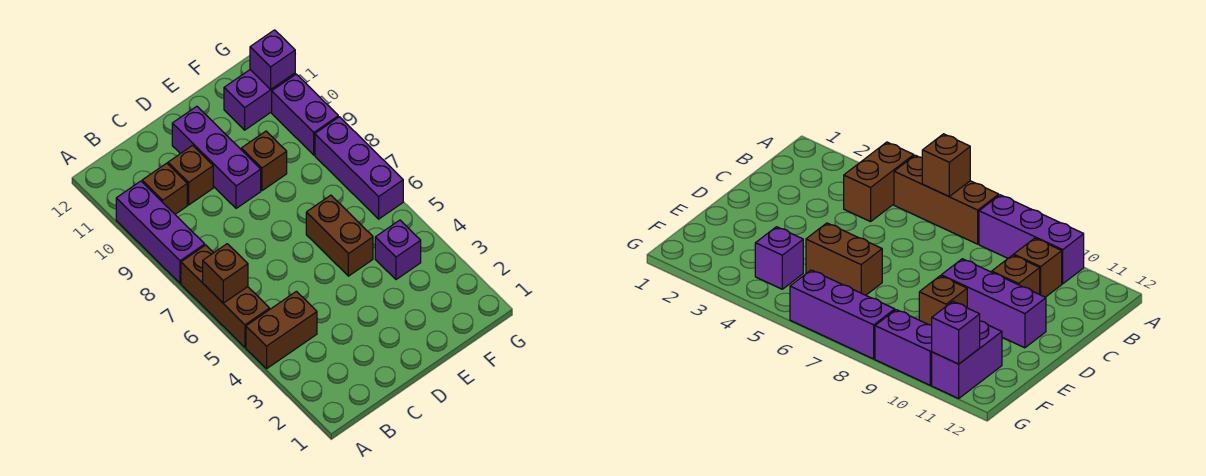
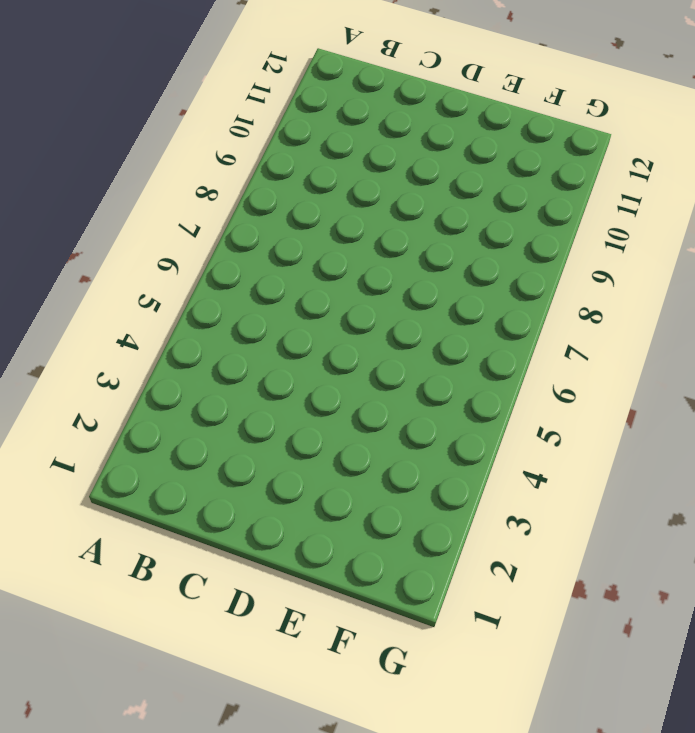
none -> brown brick A4:B4 level 1
none -> brown brick A5:A7 level 1
none -> purple brick A8:A10 level 1

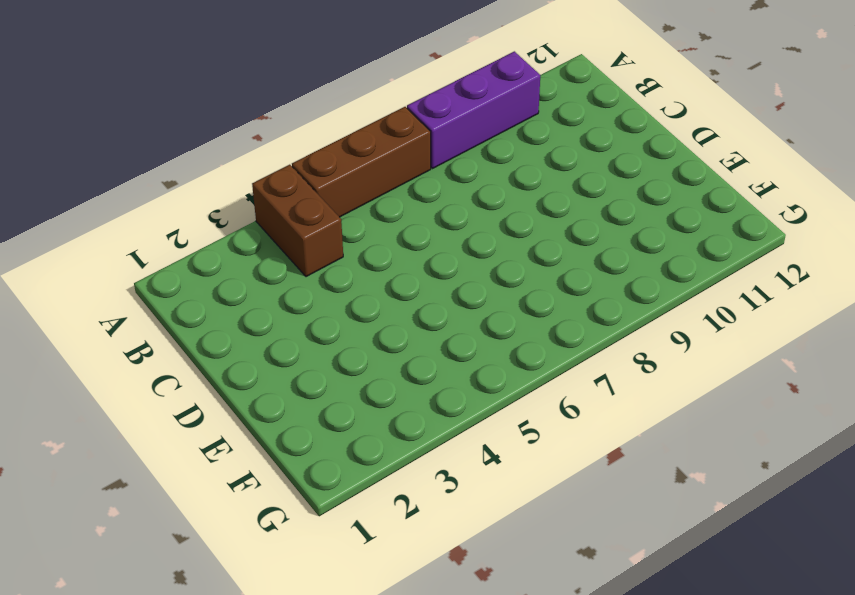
none -> brown brick B10 level 1
none -> brown brick C10 level 1
none -> purple brick D9:D11 level 1

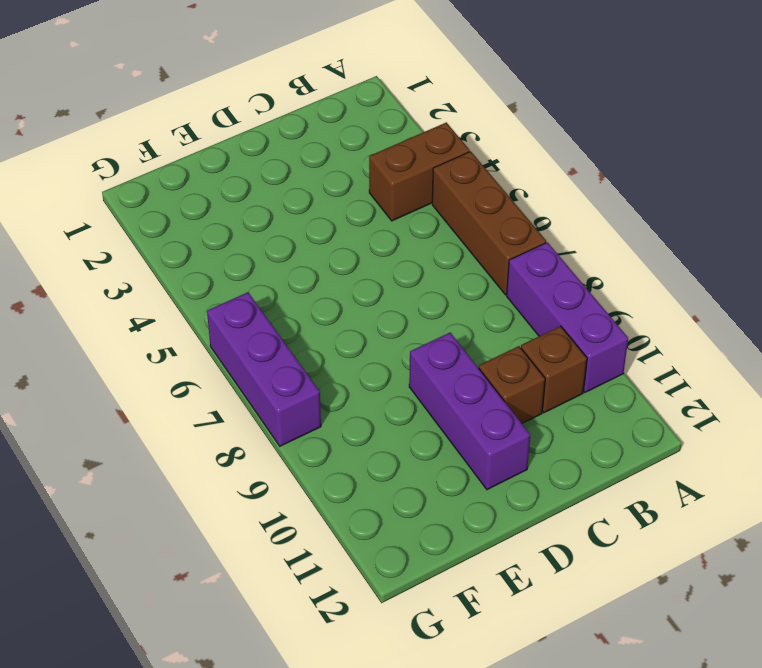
none -> brown brick E5:E6 level 1
none -> brown brick E9 level 1
none -> purple brick F4 level 1

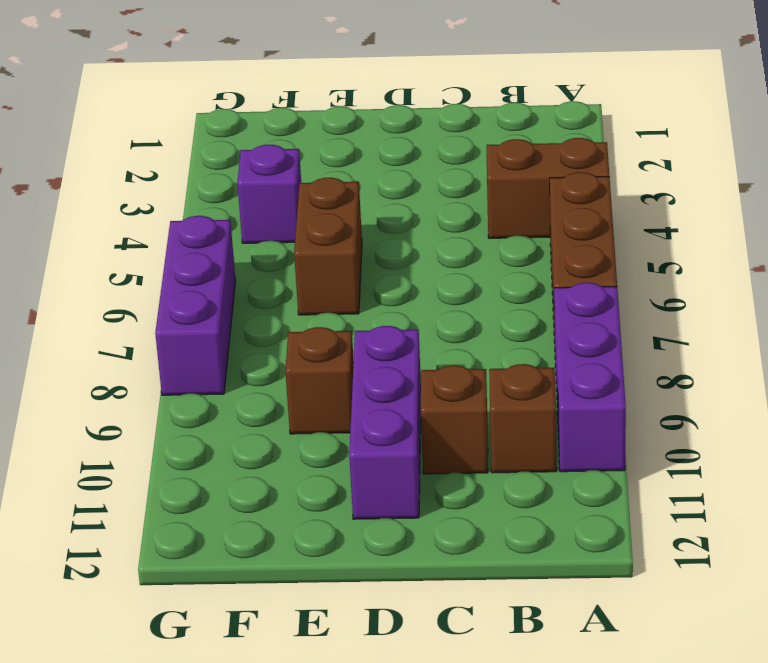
none -> purple brick F11:G11 level 1
none -> purple brick G9:G10 level 1
none -> brown brick A6 level 2

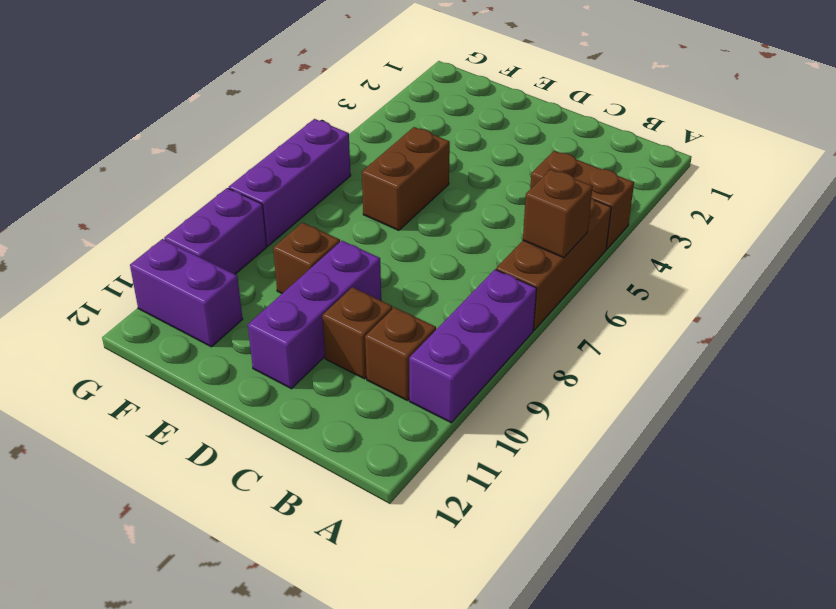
none -> purple brick F4 level 1
none -> purple brick G11 level 2

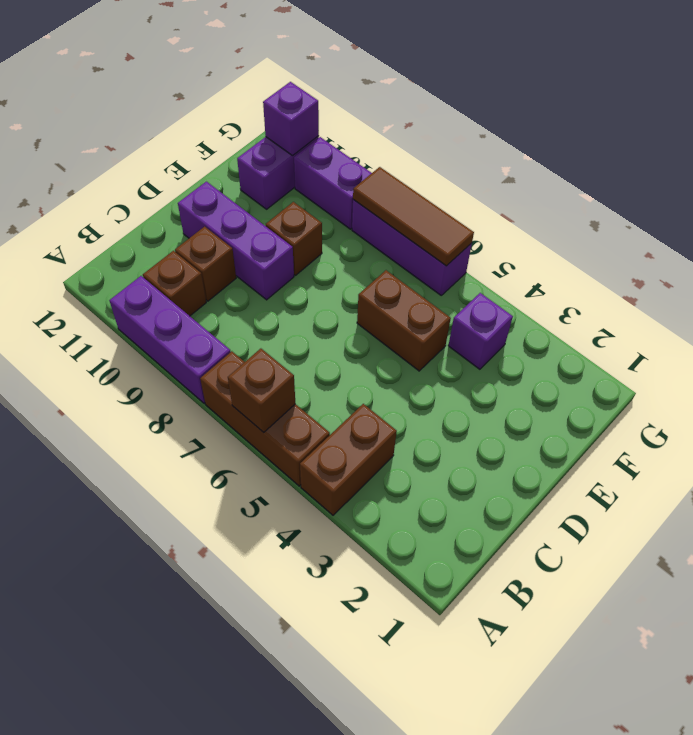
brown tile G6:G8 level 2 -> none

